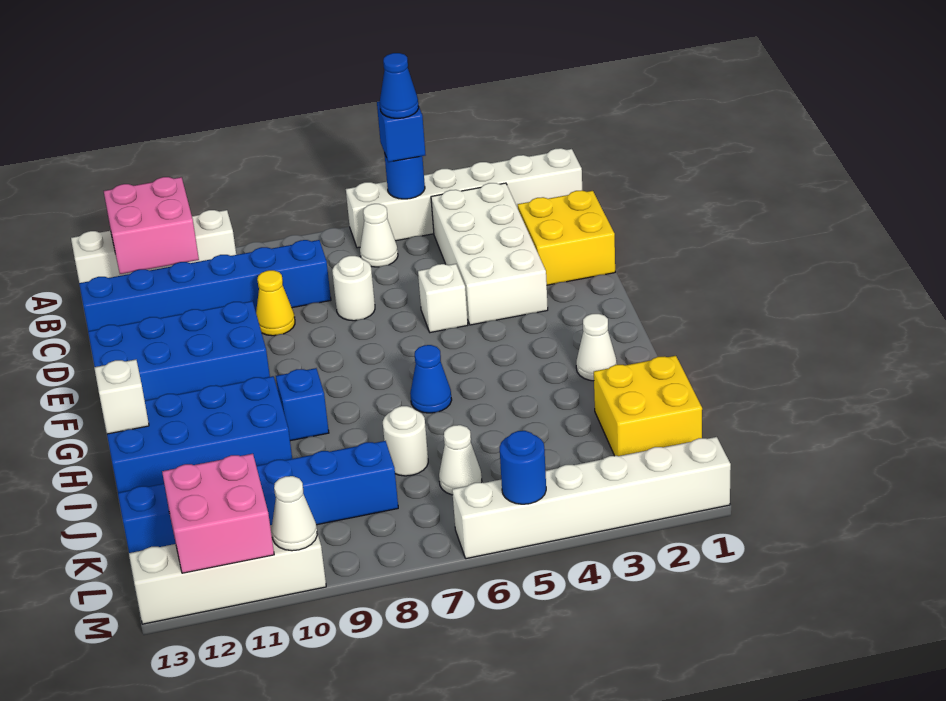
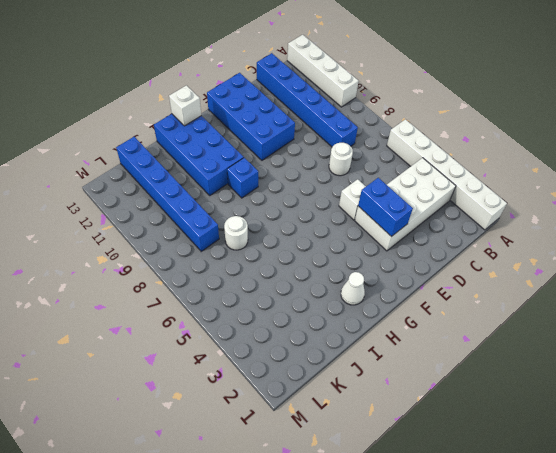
blue brick E3:E4 level 2 -> none
none -> white cone B6 level 1
none -> yellow brick C1:D2 level 1
none -> yellow cone D9 level 1

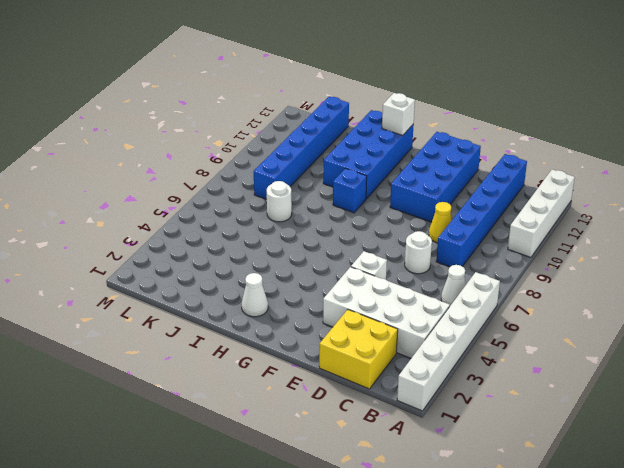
none -> blue cone H6 level 1
none -> yellow brick J1:K2 level 1
none -> white cone K6 level 1

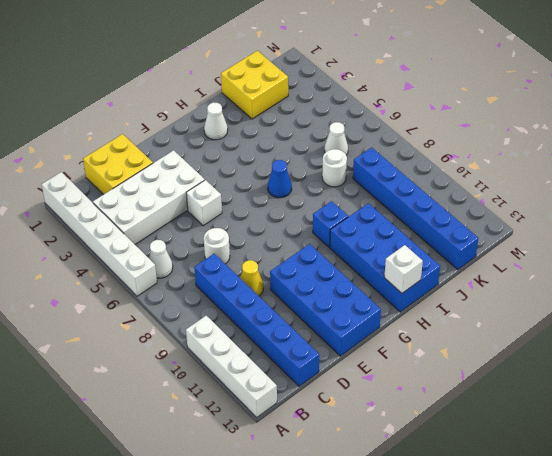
none -> white brick M1:M6 level 1
none -> white brick M10:M13 level 1
none -> blue round brick A5 level 2

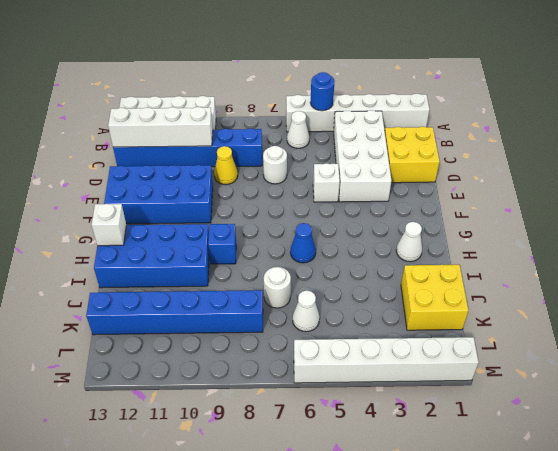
white brick C10:C13 level 2 -> white brick M10:M13 level 1
none -> pink brick A11:B12 level 2
none -> pink brick L11:M12 level 2
none -> blue round brick M5 level 2

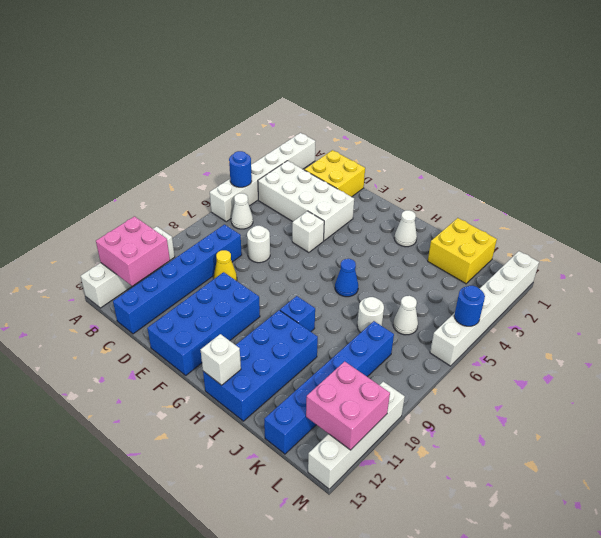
none -> white cone M10 level 2
none -> blue brick A5 level 3
none -> blue cone A5 level 4

